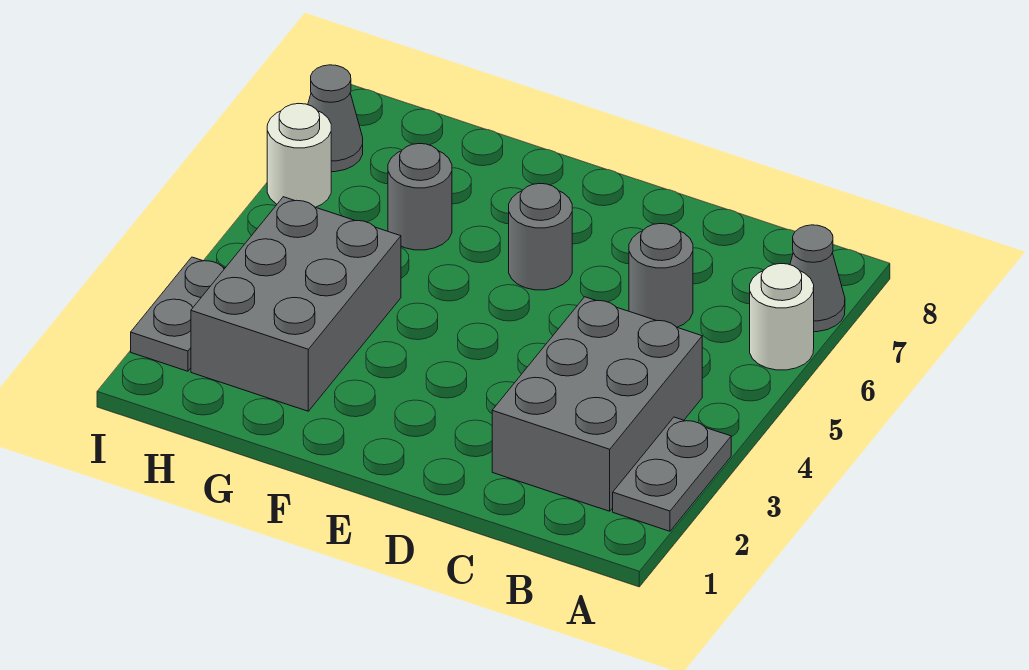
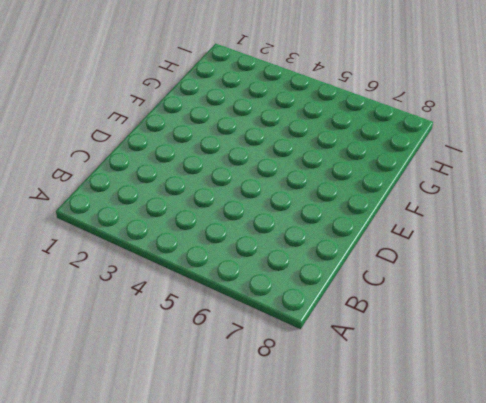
none -> grey plate A2:A3 level 1
none -> white round brick A6 level 1

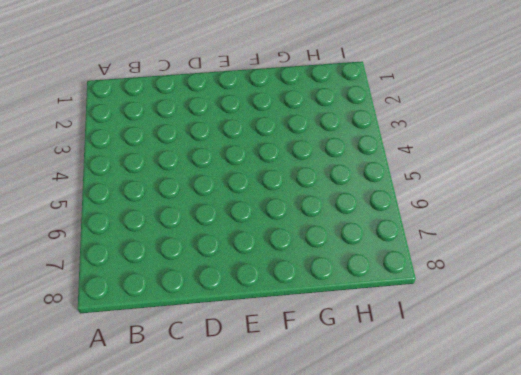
none -> grey plate A2:A3 level 1
none -> white round brick A6 level 1

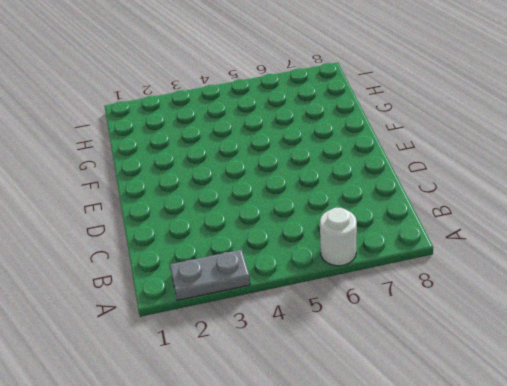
none -> grey cone A7 level 1
none -> grey brick B2:C4 level 1

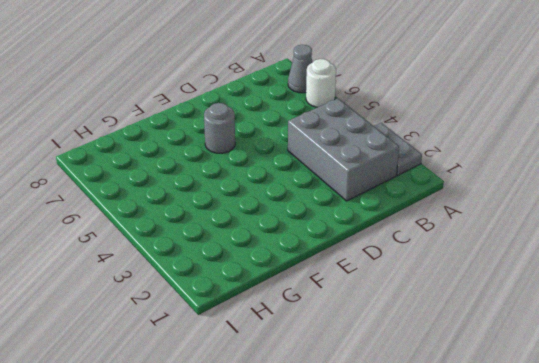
none -> grey round brick C6 level 1
none -> grey brick G2:H4 level 1

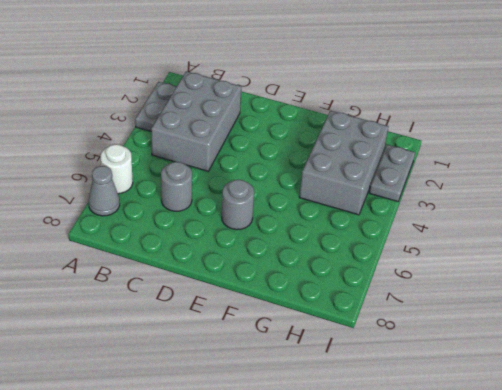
none -> grey round brick G6 level 1
none -> white round brick I6 level 1

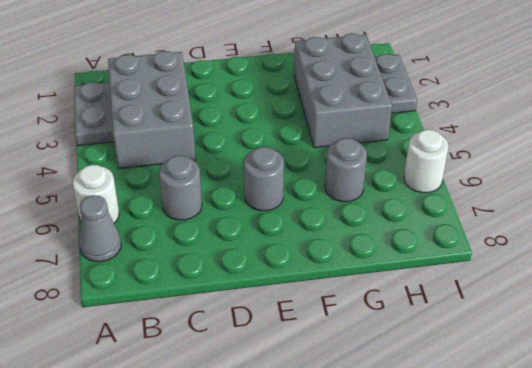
none -> grey cone I7 level 1

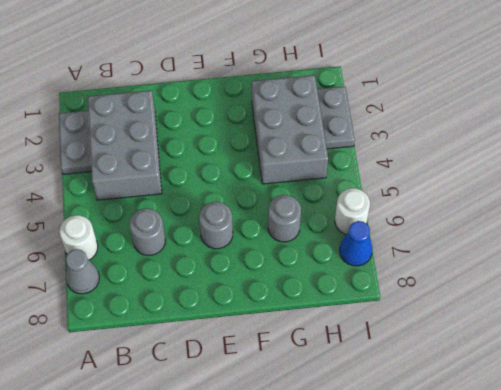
blue cone I7 level 1 -> grey cone I7 level 1

